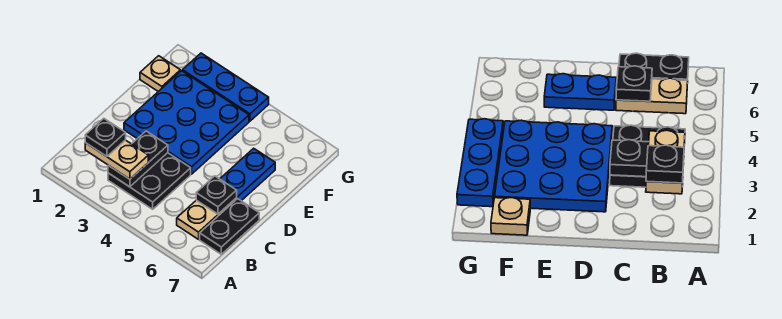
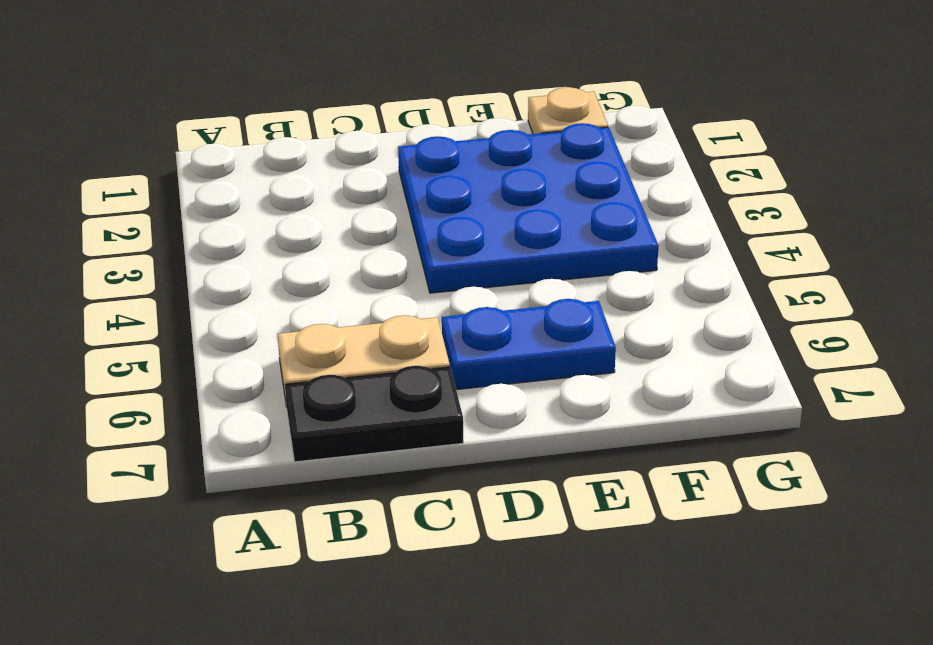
none -> black plate B3:C4 level 1
none -> blue plate G2:G4 level 1

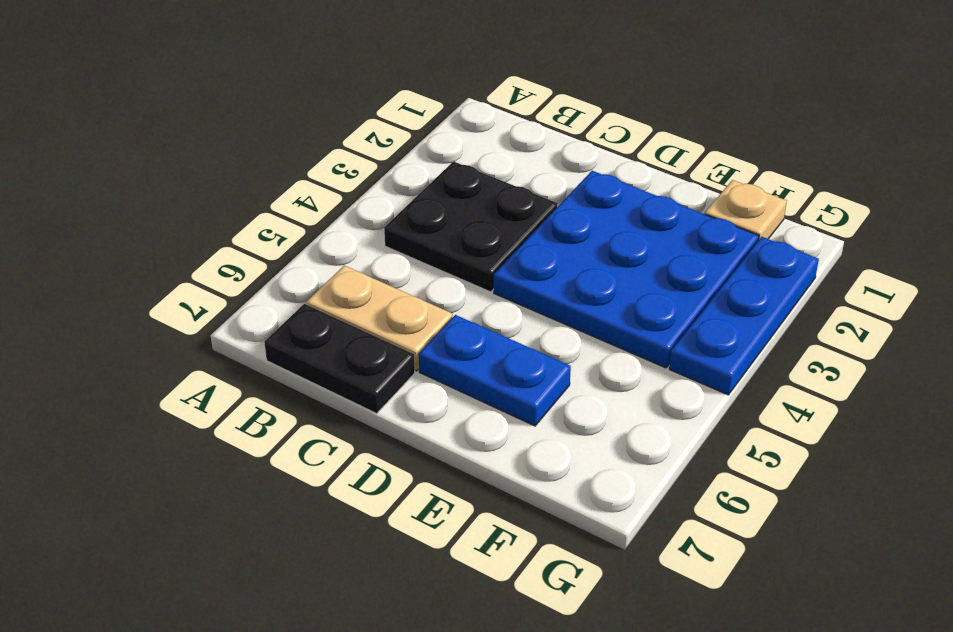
none -> black plate B3:C3 level 2
none -> black plate C6 level 2

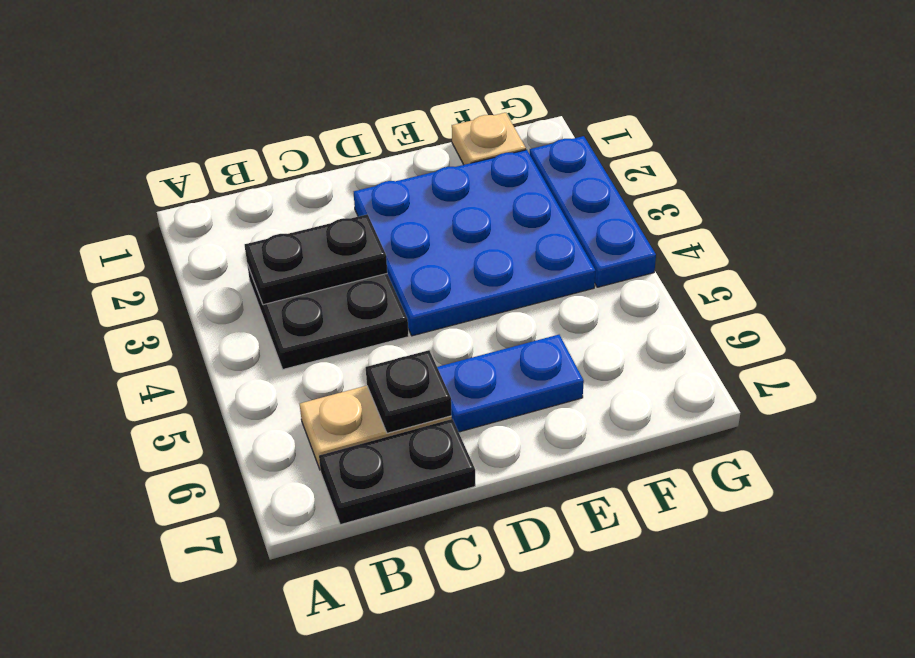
none -> tan plate B2:B3 level 3
none -> black plate B2 level 4

